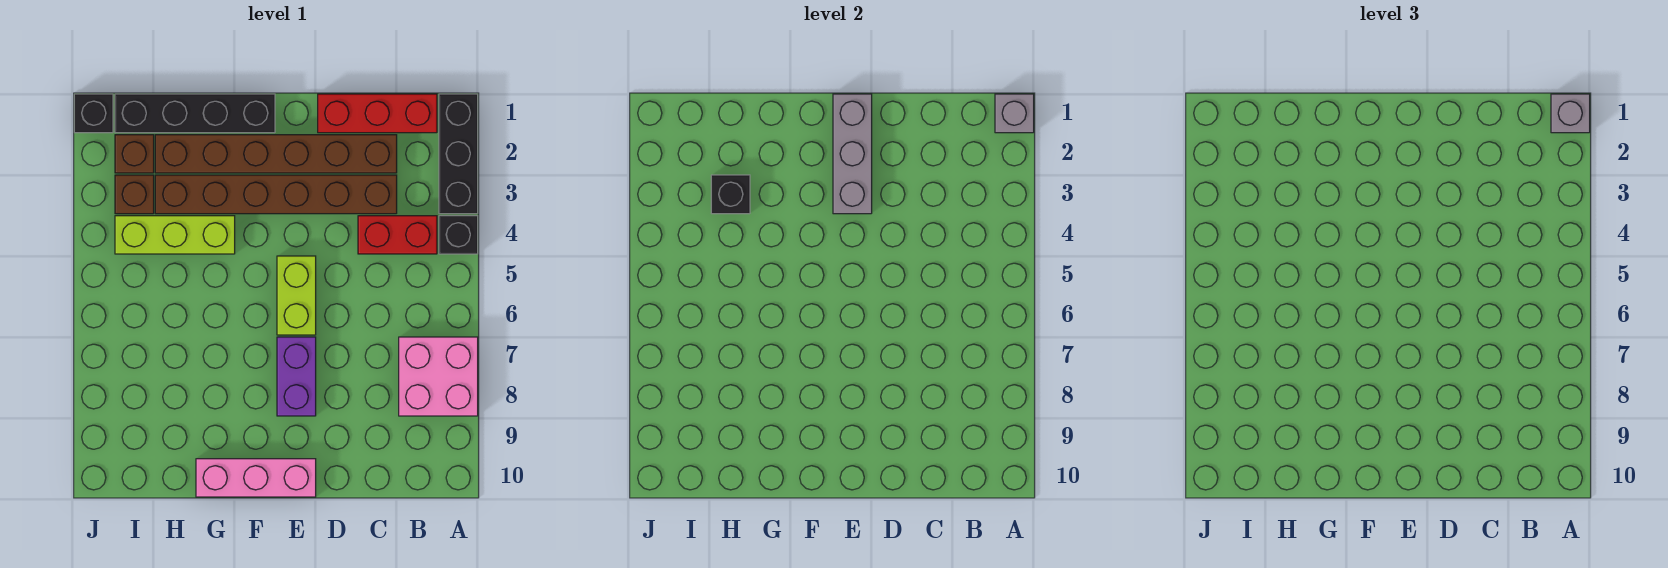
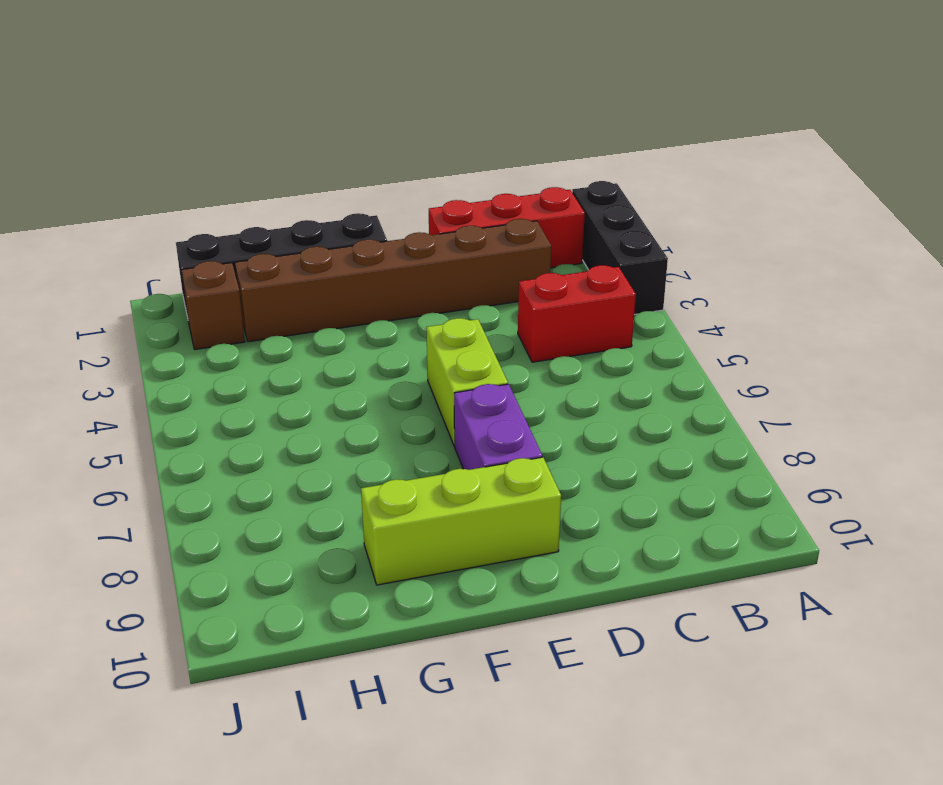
lime brick E9:G9 level 1 -> lime brick G4:I4 level 1
none -> black brick A4 level 1
none -> pink brick A7:B8 level 1
none -> brown brick C3:H3 level 1

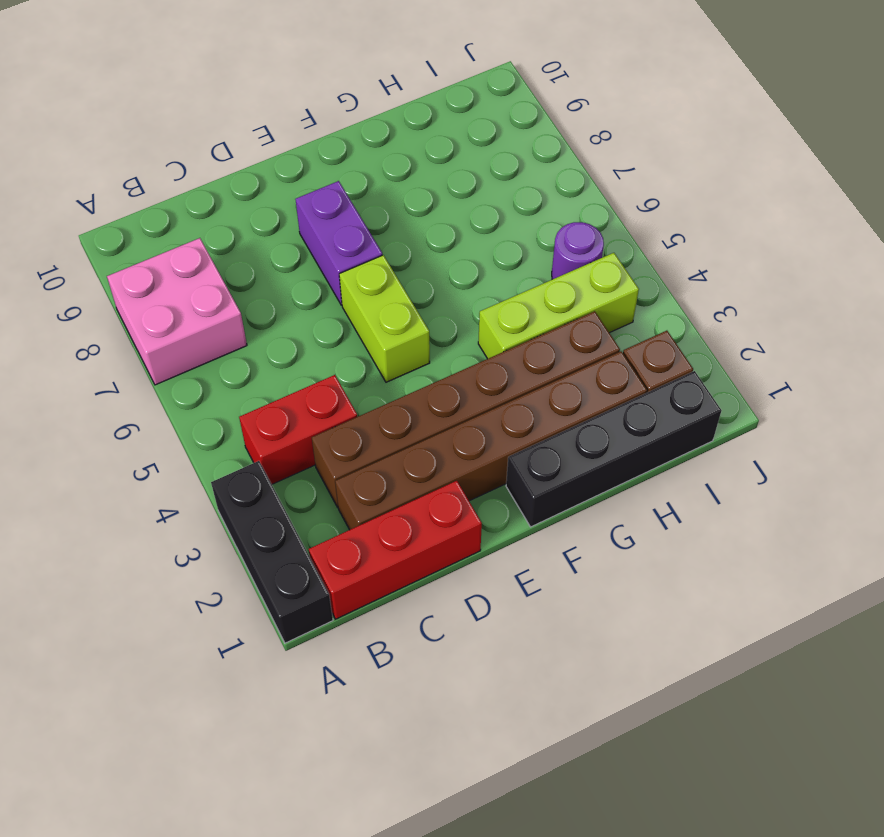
purple round brick I5 level 1 -> none
none -> black brick A4 level 1
none -> pink brick E10:G10 level 1
none -> brown brick I3 level 1

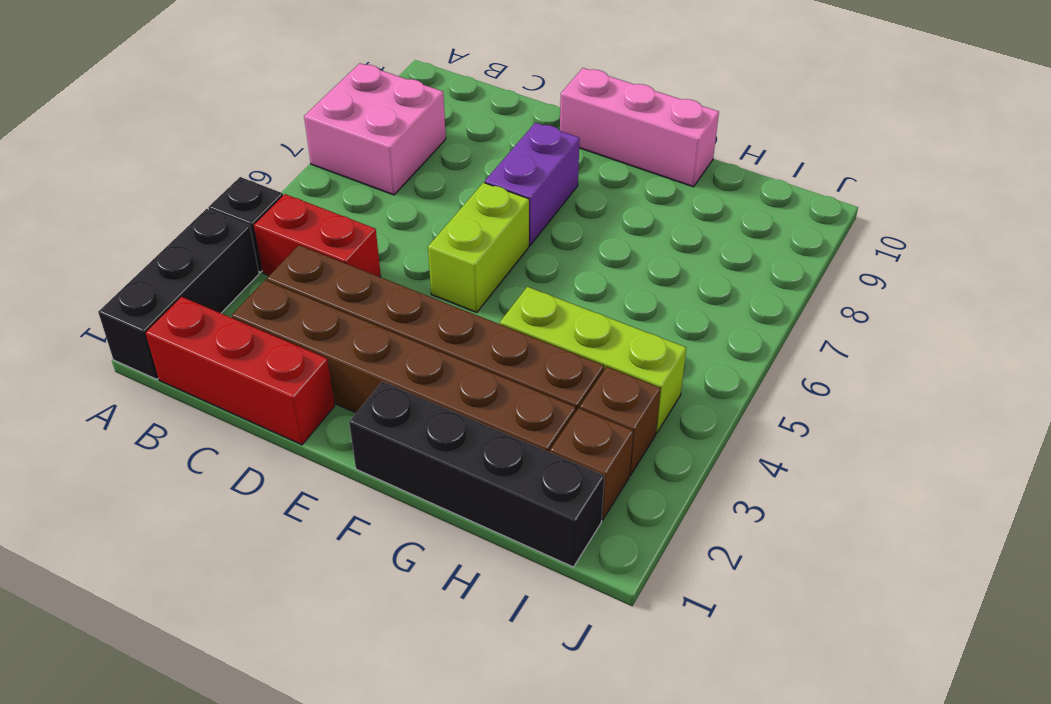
none -> black brick J1 level 1
none -> grey brick A1 level 2
none -> grey brick E1:E3 level 2

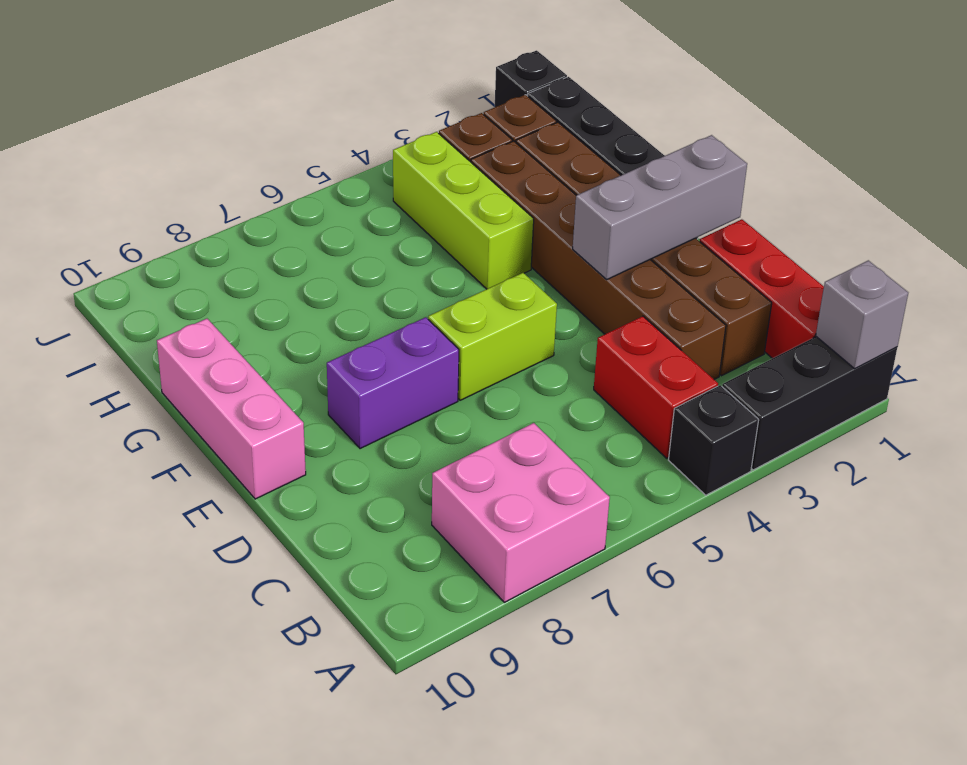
none -> black brick H3 level 2
none -> grey brick A1 level 3

